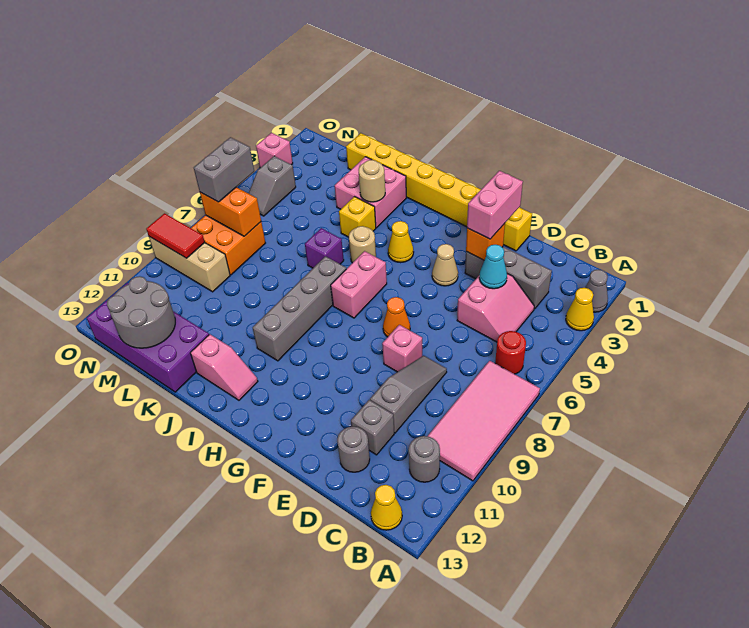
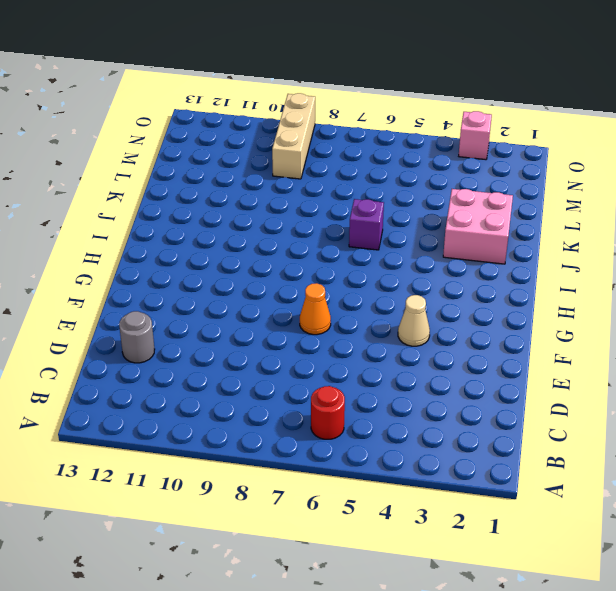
none -> grey cone A2 level 1
none -> yellow cone A3 level 1
none -> pink tile A7:B10 level 1
none -> grey round brick B11 level 1

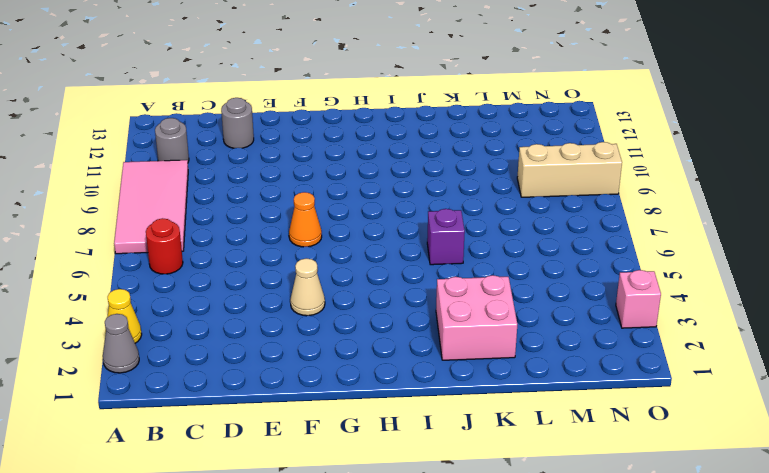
none -> yellow cone B13 level 1
none -> grey brick C3:E3 level 1
none -> pink slope C4:D5 level 1 top D
none -> grey slope D8:D10 level 1 top 10

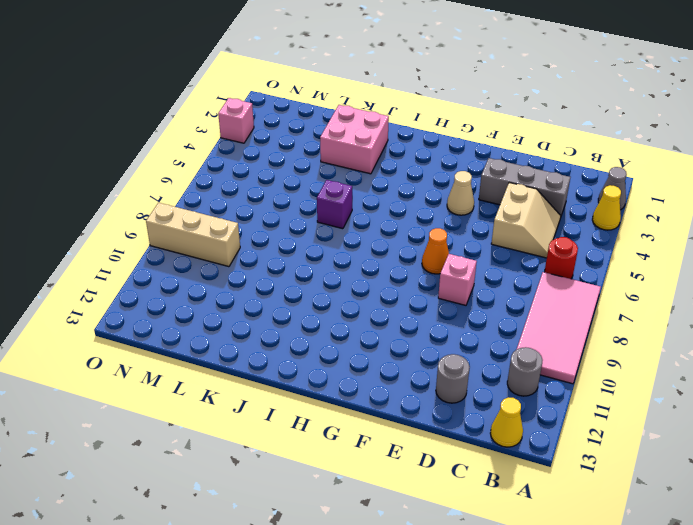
tan slope C4:D5 level 1 top D -> pink slope C4:D5 level 1 top D
none -> grey slope D8:D10 level 1 top 10
none -> grey brick D11 level 1
none -> yellow brick E1:L1 level 1
none -> yellow cone H4 level 1

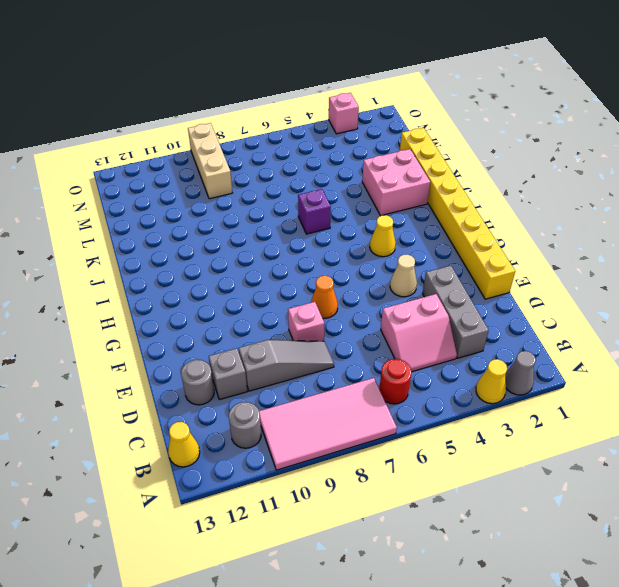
none -> pink brick H6:H7 level 1
none -> tan round brick I5 level 1
none -> grey brick I7:I10 level 1
none -> pink slope I12:J12 level 1 top J

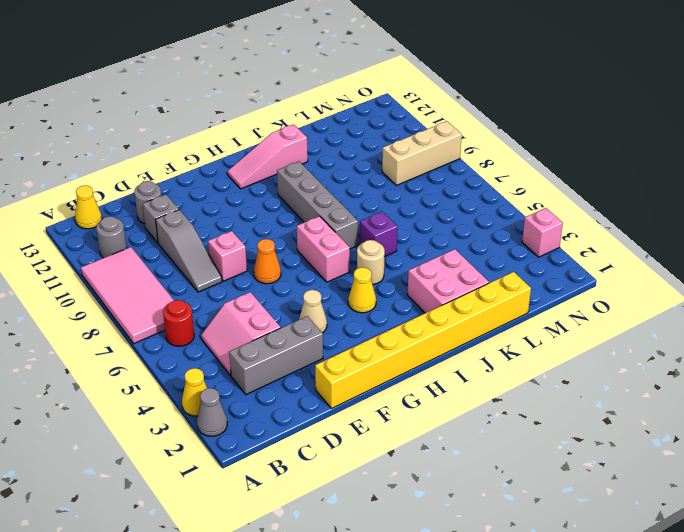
pink slope H12:J12 level 1 top J -> pink slope I12:J12 level 1 top J
none -> yellow brick J4 level 1
none -> purple brick K12:N13 level 1
none -> orange brick M7:N8 level 1
none -> grey slope N4:N5 level 1 top 4

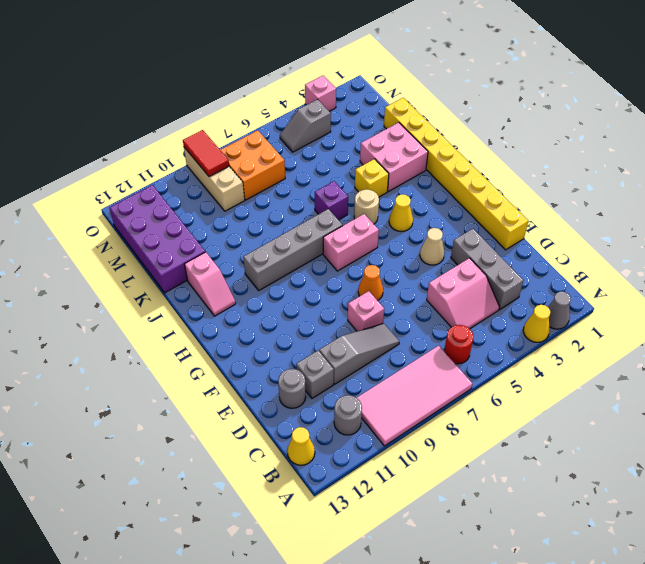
none -> cyan cone D4 level 2
none -> orange brick E3 level 2
none -> tan round brick J3 level 2
none -> grey round brick L12:M13 level 2

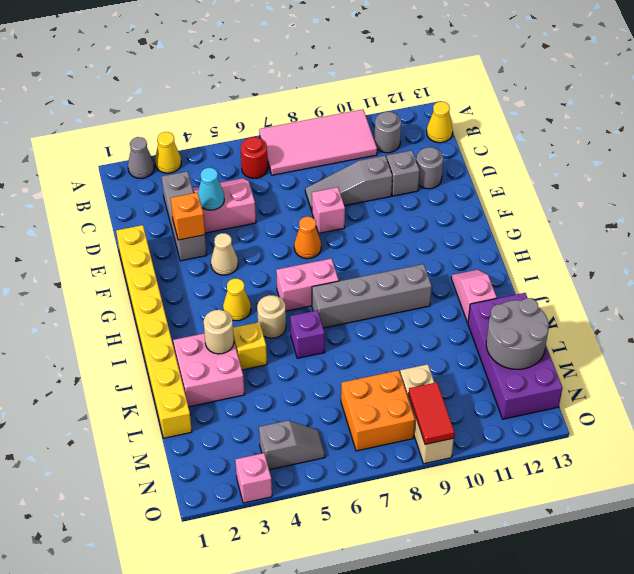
none -> orange brick M7:N7 level 2
none -> pink brick E2:E3 level 3
none -> grey brick N6:N7 level 3

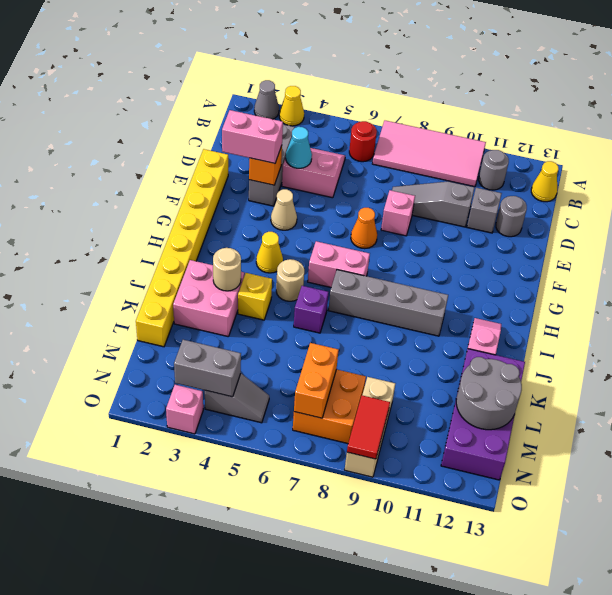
grey brick N3:N4 level 2 -> grey brick N6:N7 level 3

